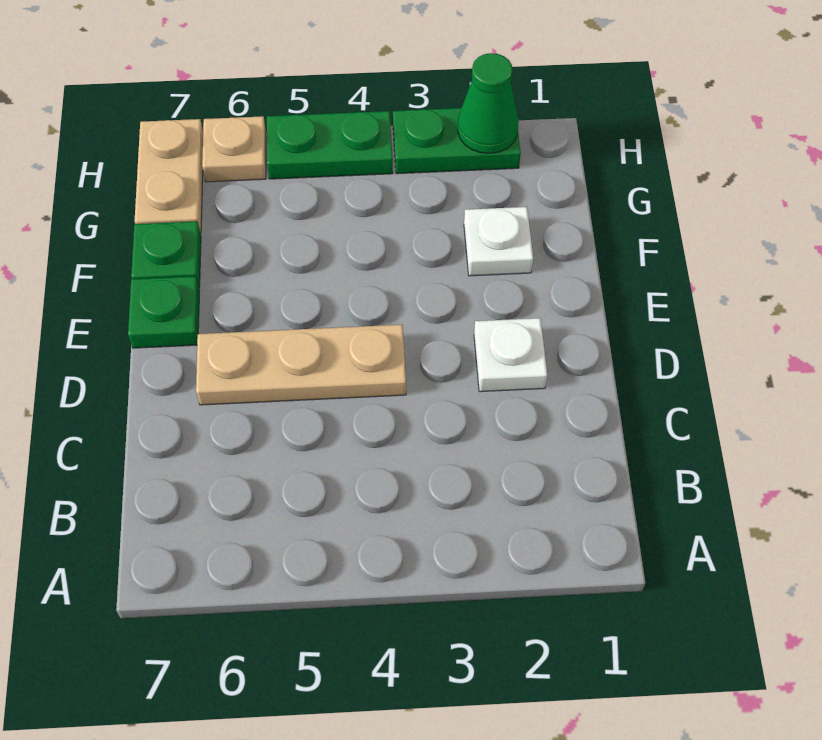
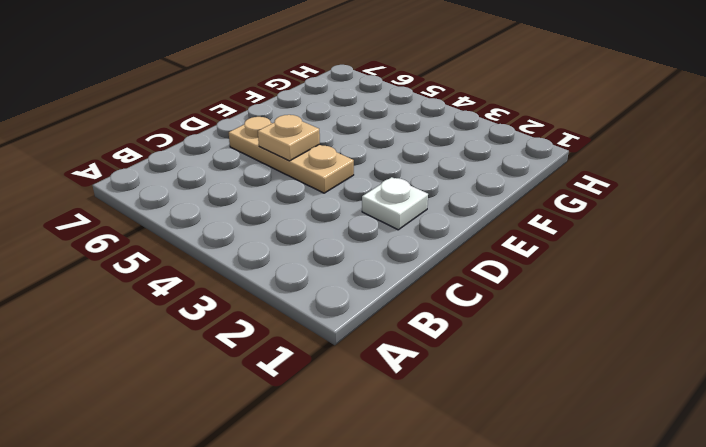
tan plate D5 level 2 -> tan plate H6 level 1
none -> green plate E7 level 1
none -> white plate F2 level 1

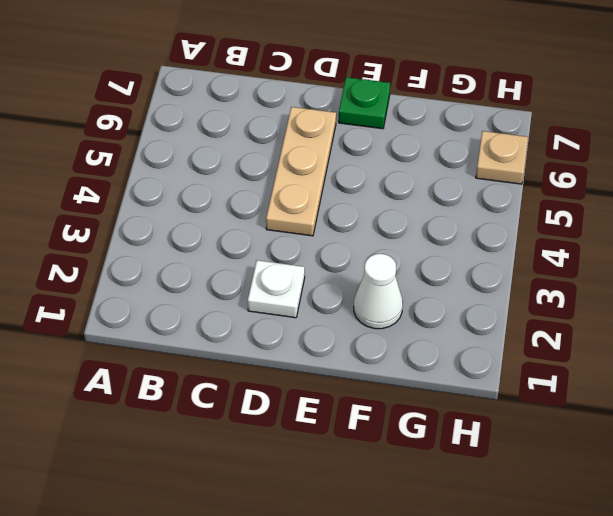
white cone F2 level 1 -> white plate F2 level 1
none -> green plate F7 level 1
none -> tan plate G7:H7 level 1

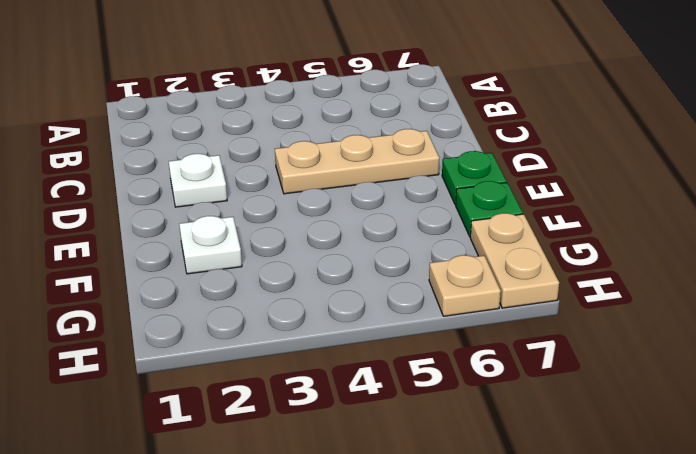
none -> green plate H2:H3 level 1
none -> green plate H4:H5 level 1

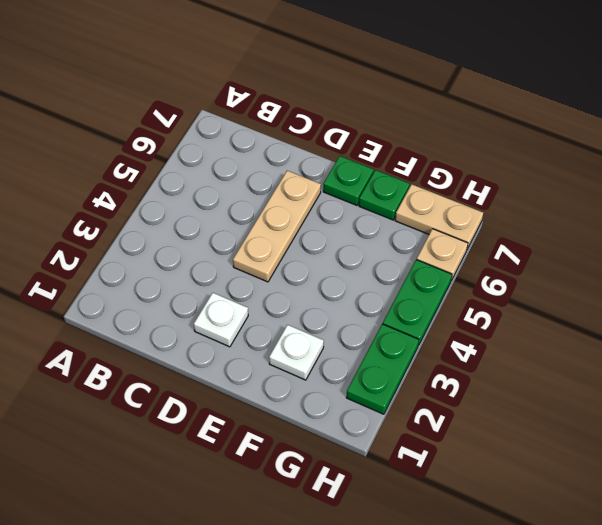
none -> green cone H2 level 2

